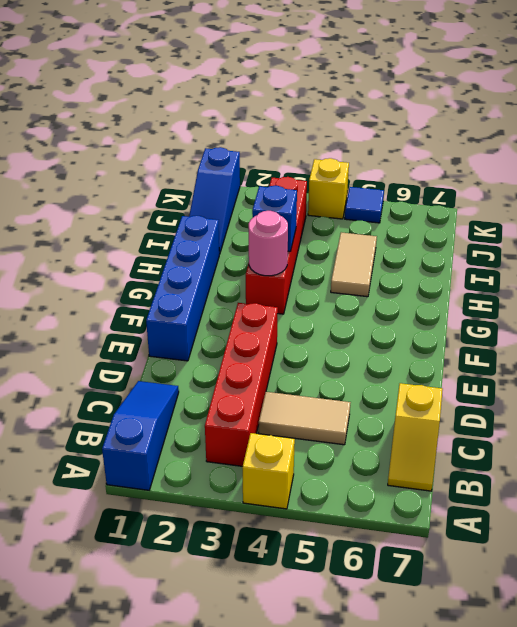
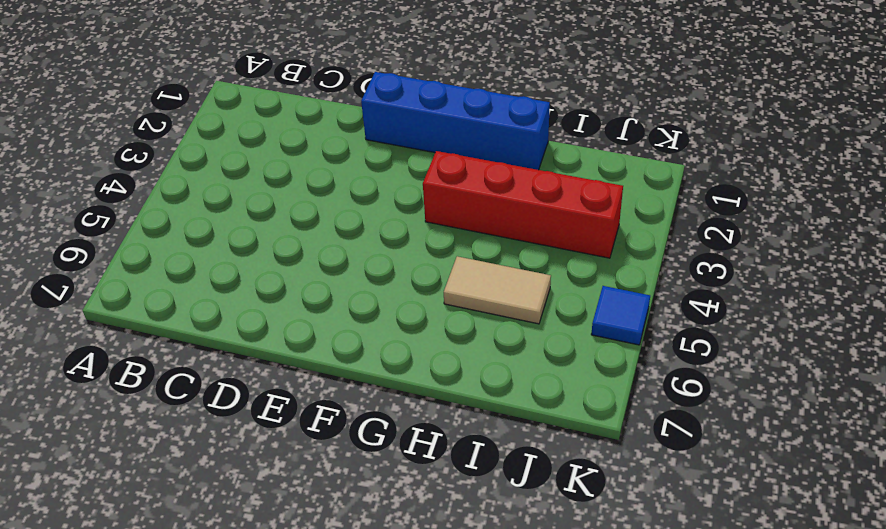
none -> blue slope A1:C1 level 1 top A
none -> yellow brick A4 level 1
none -> red brick B3:E3 level 1

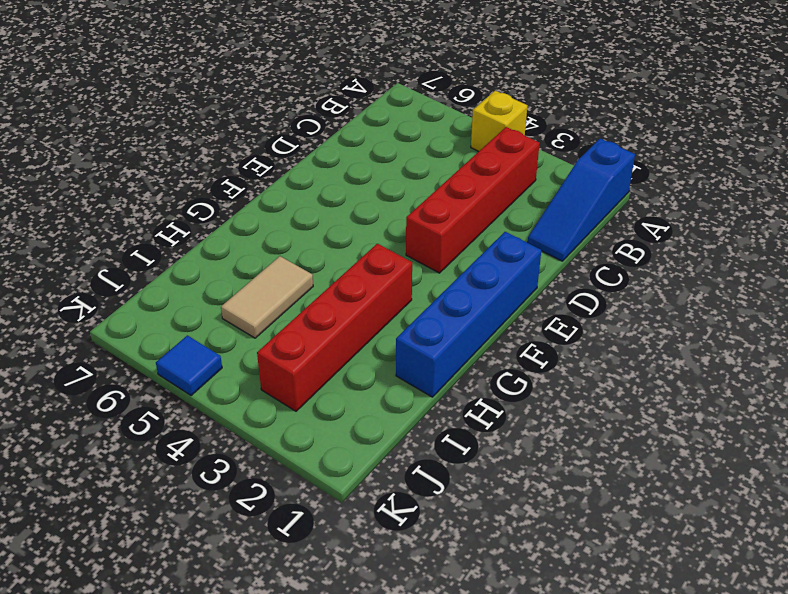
none -> yellow slope B7:C7 level 1 top C
none -> tan tile C4:C5 level 1
none -> blue slope I1:K1 level 1 top K

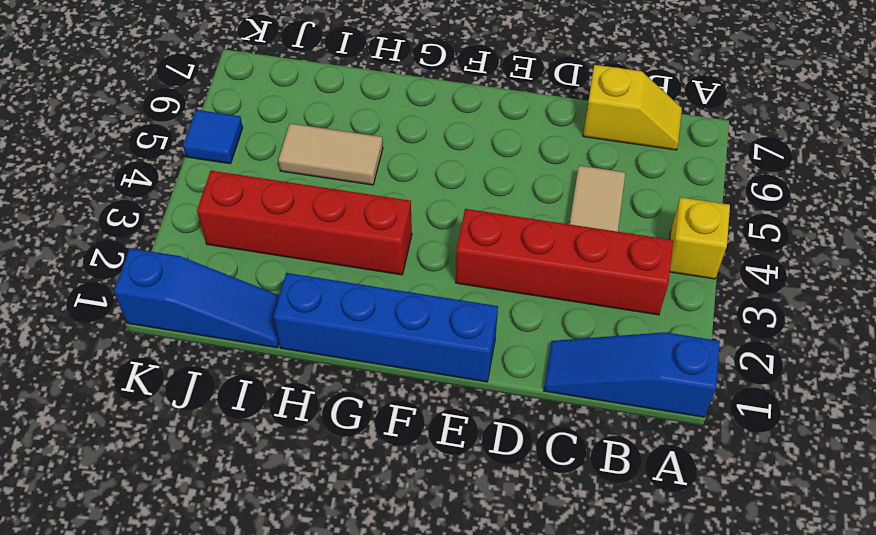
none -> yellow brick K4 level 1
none -> pink round brick G3 level 2
none -> blue brick H3 level 2

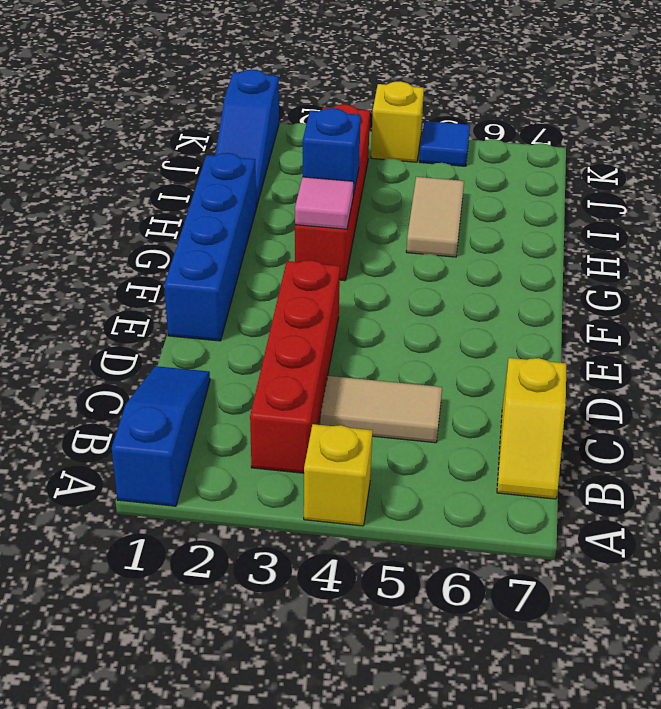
pink tile G3 level 2 -> pink round brick G3 level 2

